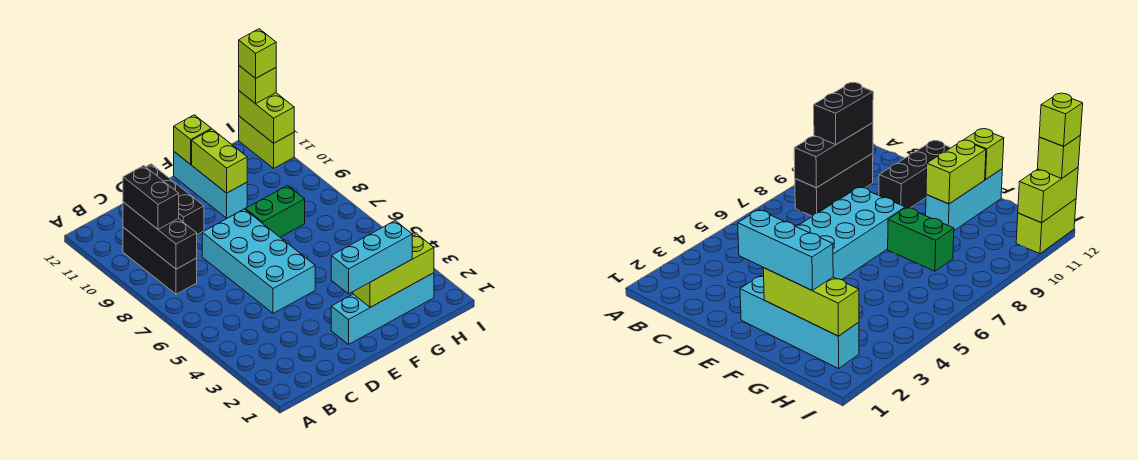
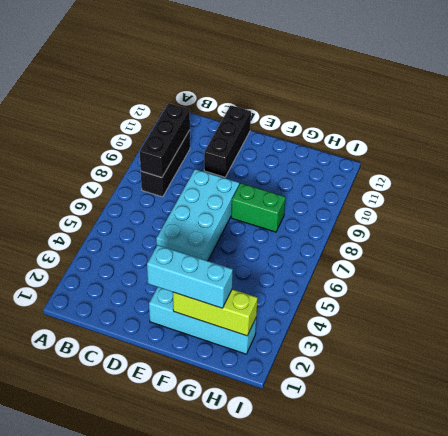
none -> cyan brick F10:F12 level 1
none -> lime brick I11:I12 level 1
none -> lime brick F10:F11 level 2

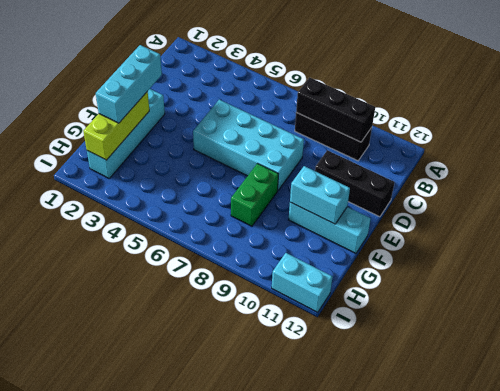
cyan brick F10:F11 level 2 -> lime brick F10:F11 level 2
cyan brick I11:I12 level 1 -> lime brick I11:I12 level 1
none -> lime brick F12 level 2
none -> lime brick I11:I12 level 2
none -> black brick B9:B10 level 3

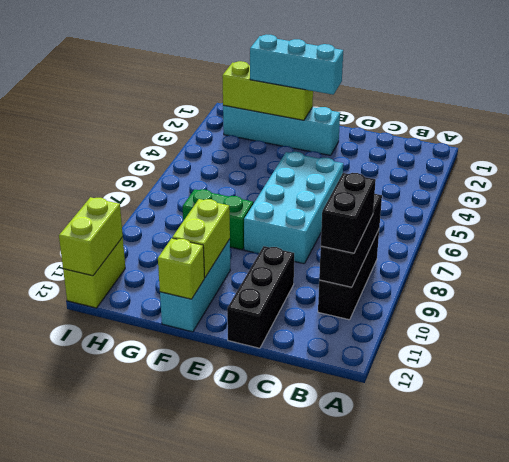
none -> lime brick I12 level 3
none -> lime brick I12 level 4

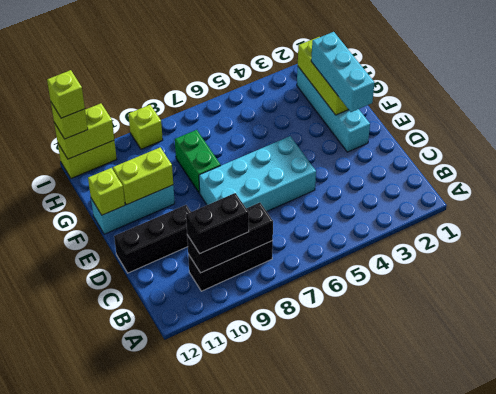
lime brick I9 level 1 -> none

